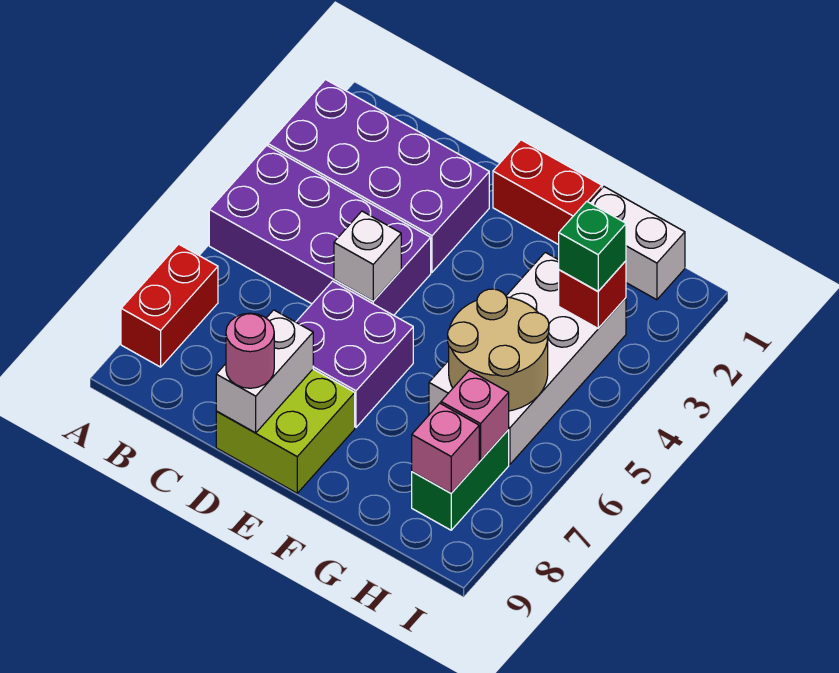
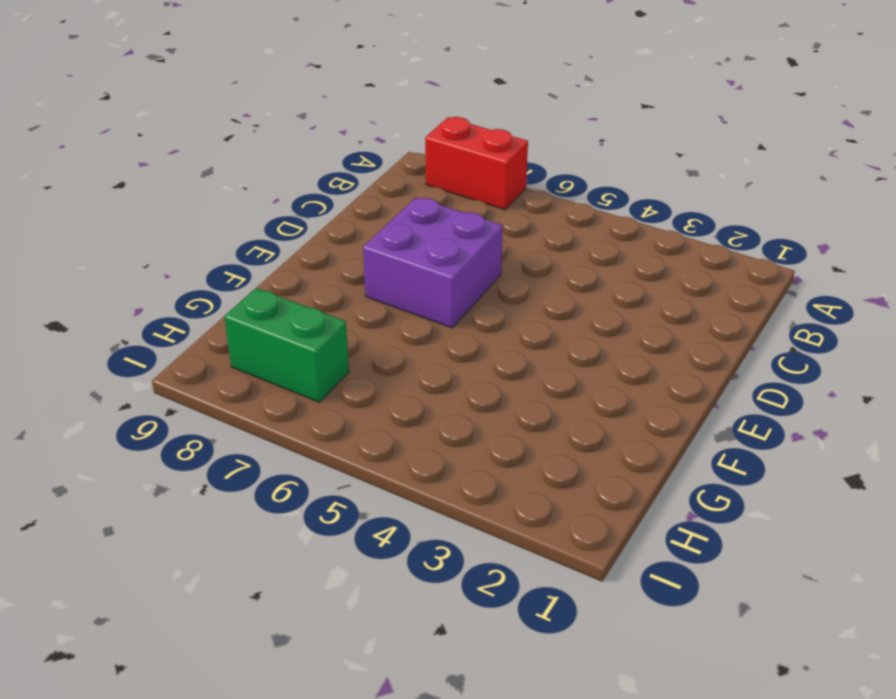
none -> purple brick A2:D3 level 1
none -> purple brick A4:D5 level 1
none -> lime brick D8:E9 level 1

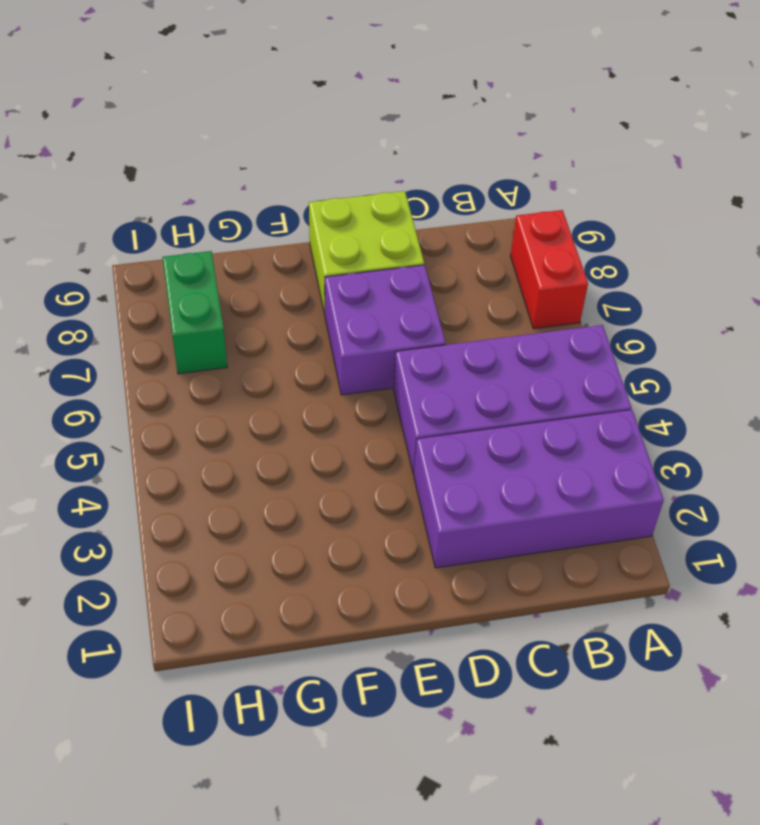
none -> red brick E1:F1 level 1
none -> white brick G1:H1 level 1
none -> white brick G3:H6 level 1

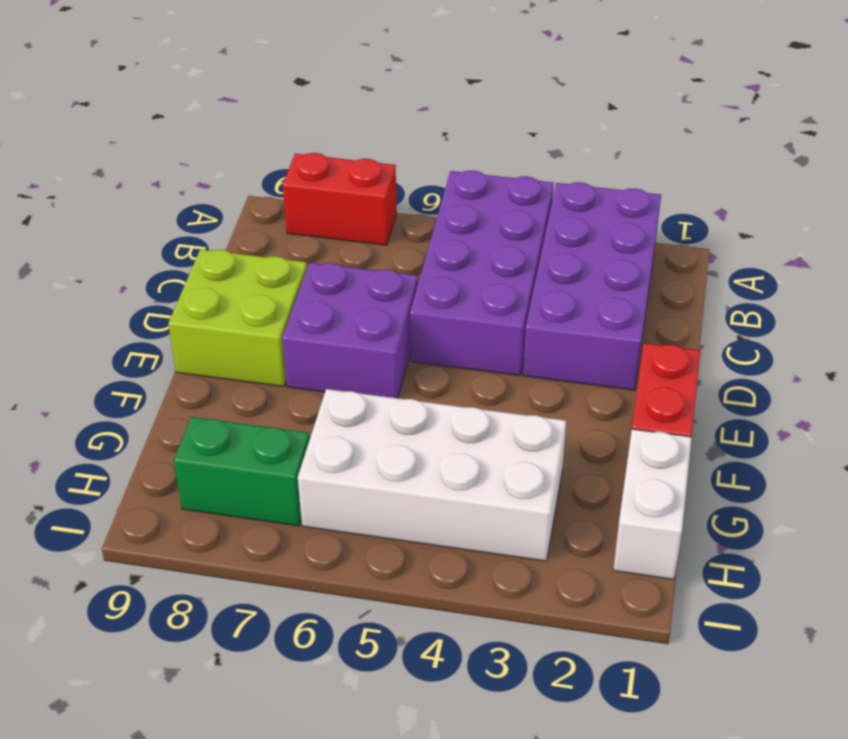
none -> white brick D5 level 2
none -> white brick D8:D9 level 2
none -> tan round brick G5:H6 level 2

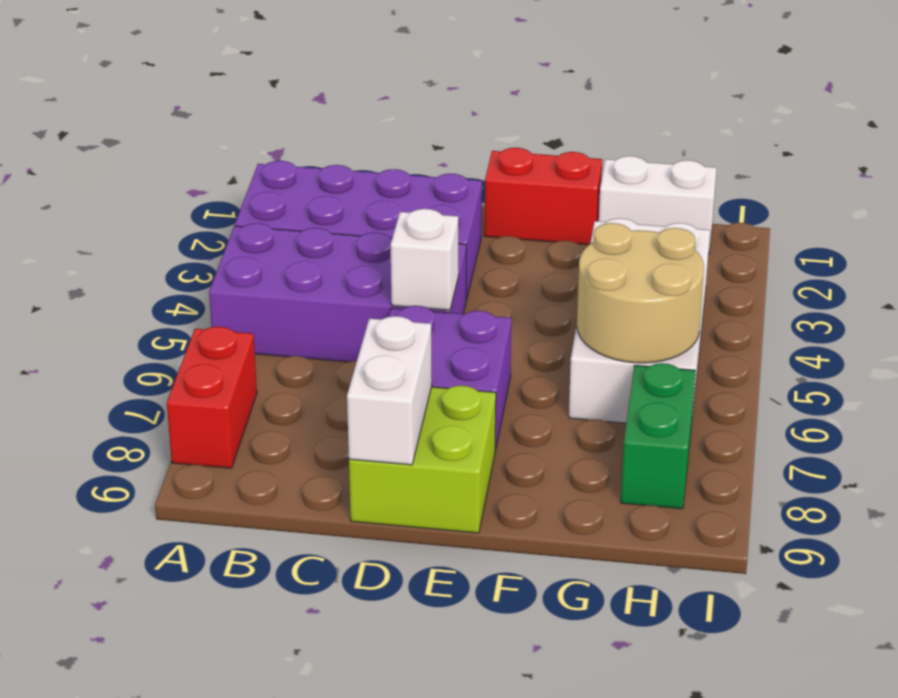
none -> red brick H3 level 2
none -> pink brick H7 level 2
none -> pink brick H8 level 2

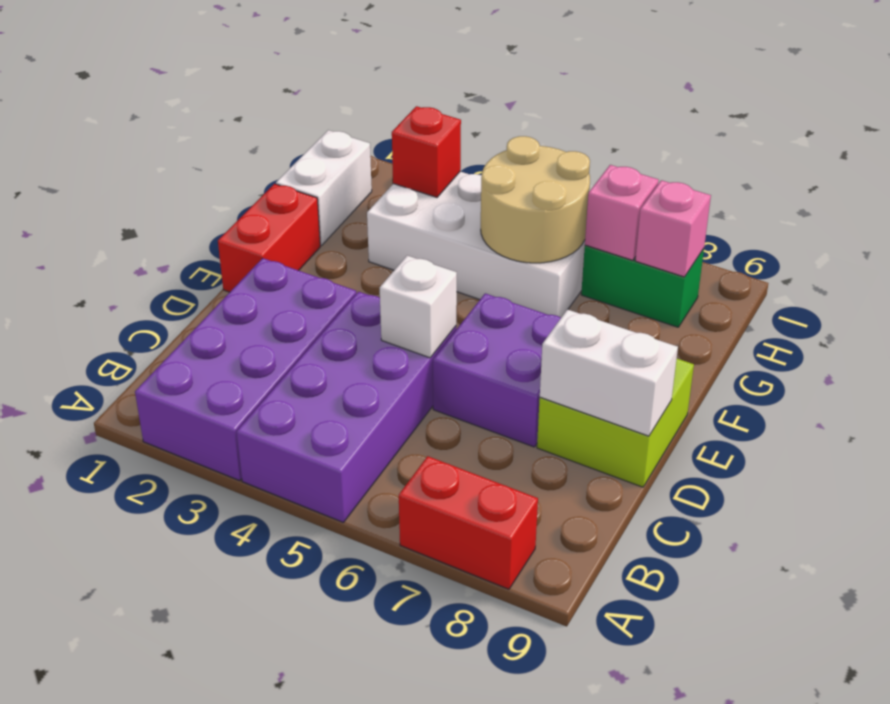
none -> pink round brick D9 level 3
none -> green brick H3 level 3

